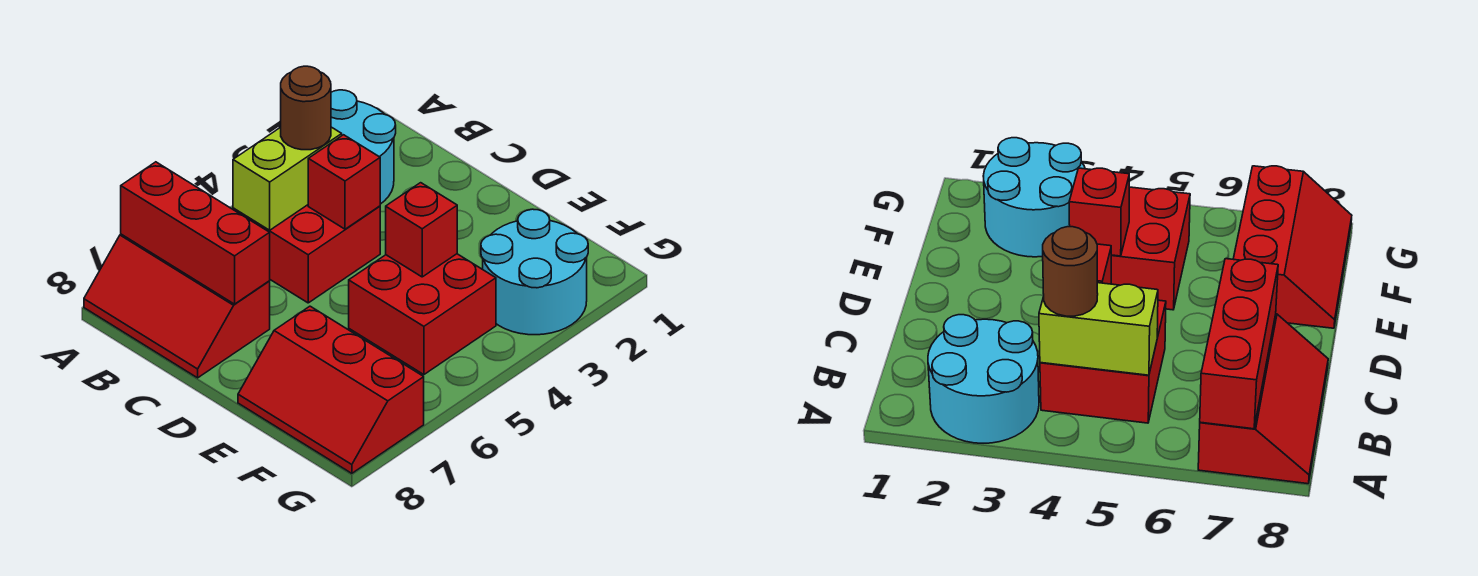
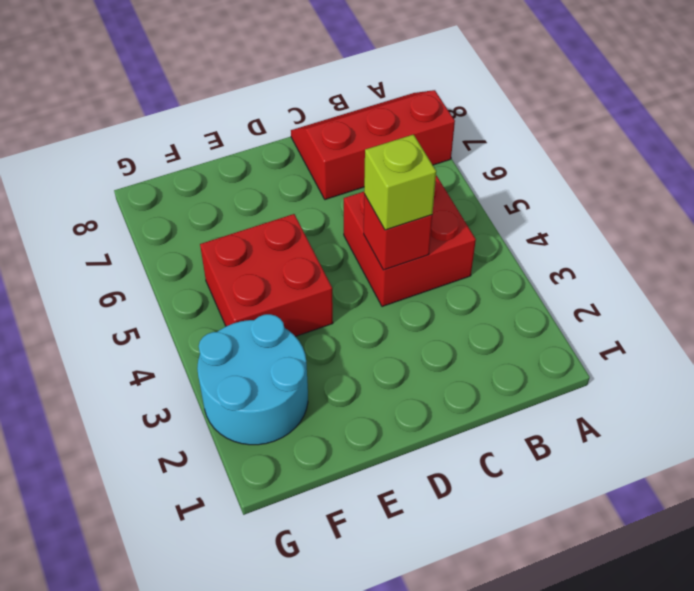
lime brick C4 level 3 -> none
none -> cyan round brick A2:B3 level 1
none -> red slope E7:G8 level 1 top 7

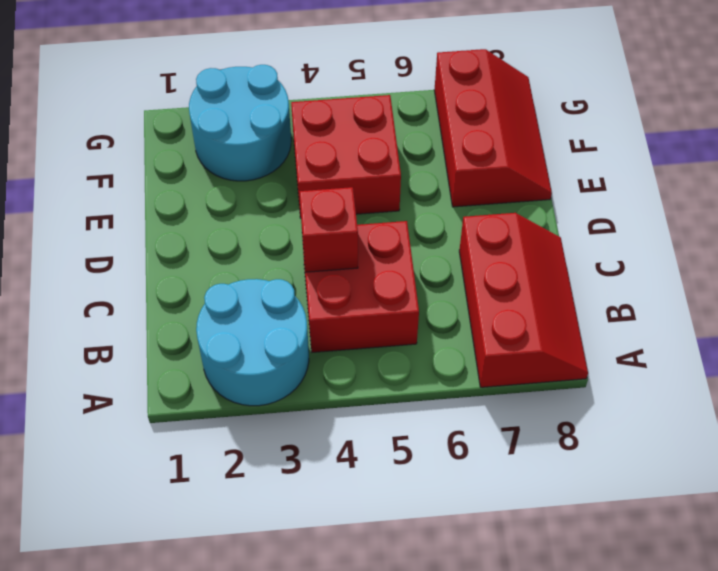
none -> red brick A7:C7 level 2
none -> lime brick B4:B5 level 2

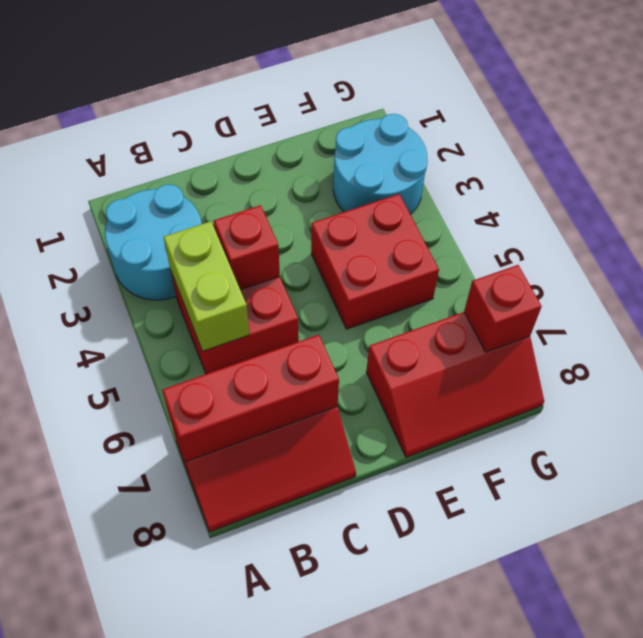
red brick G7 level 2 -> red brick E4 level 2
none -> brown round brick B4 level 3

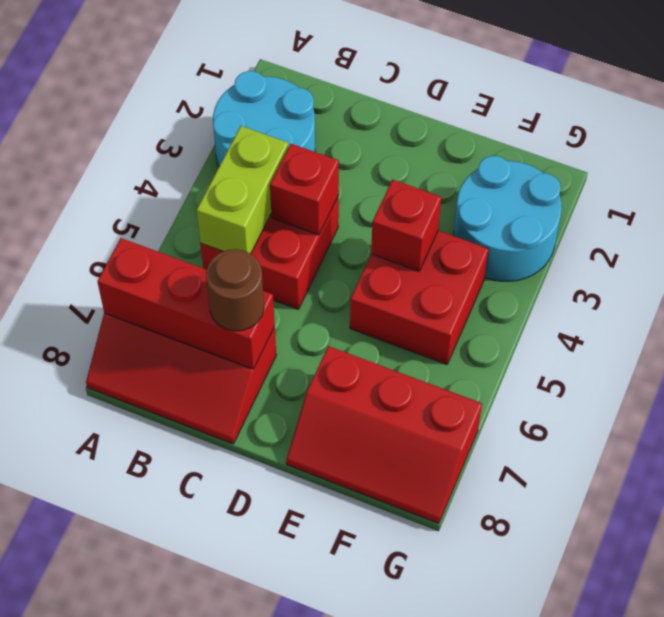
brown round brick C7 level 3 -> brown round brick B4 level 3

